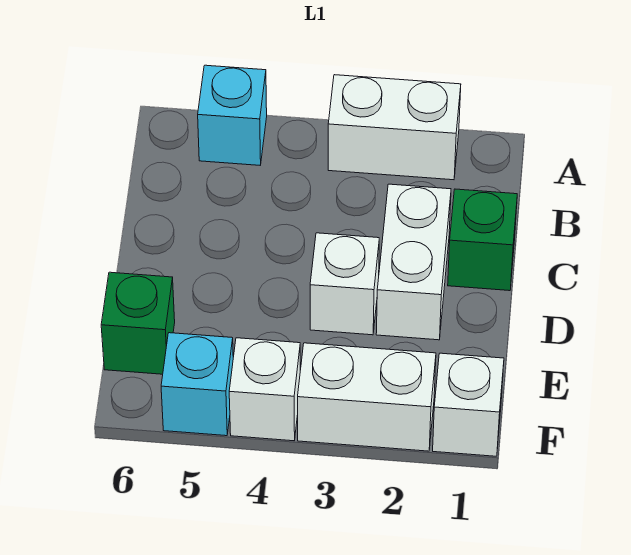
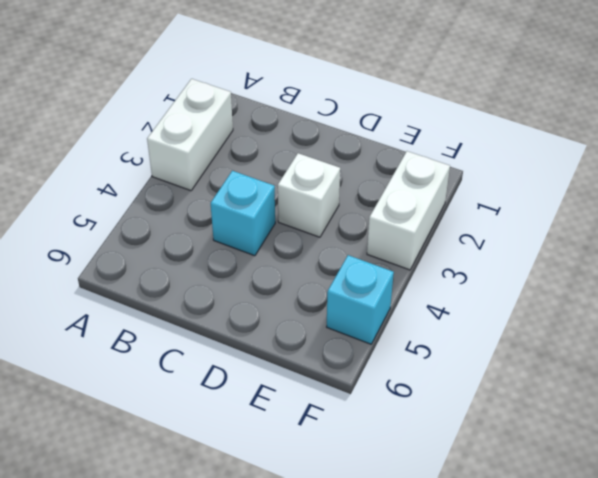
cyan brick C4 level 1 -> cyan brick A5 level 1
none -> green brick C1 level 1
none -> white brick C2:D2 level 1

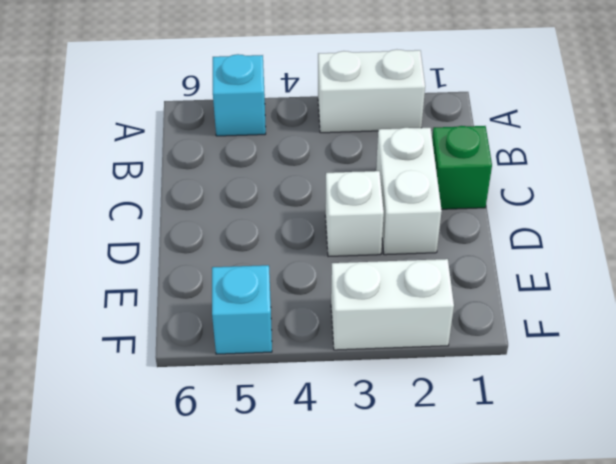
none -> green brick E6 level 1
none -> white brick F1 level 1

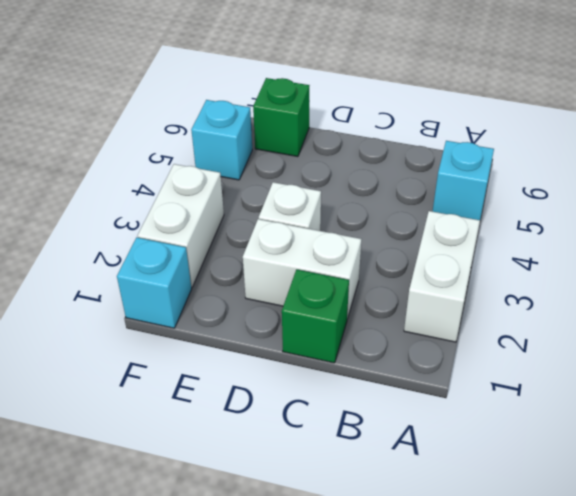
cyan brick F1 level 1 -> white brick F1 level 1
none -> white brick F4 level 1

